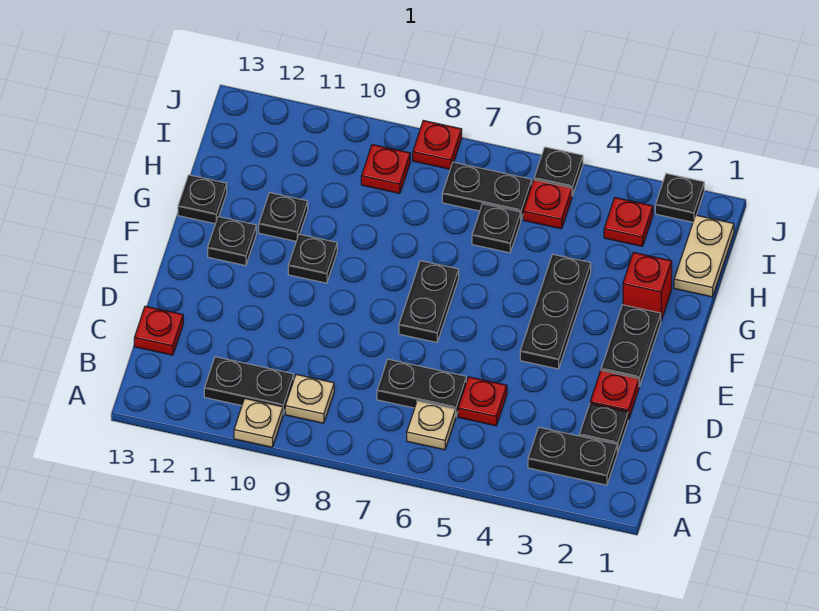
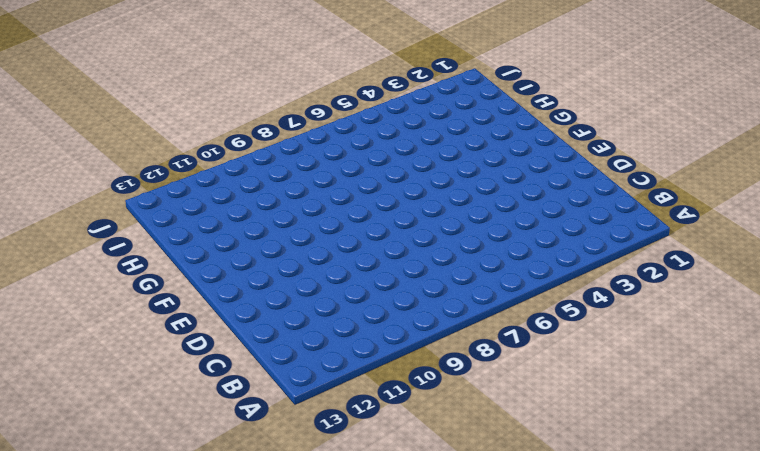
none -> tan plate A10 level 1
none -> black plate B2:B3 level 1
none -> tan plate B6 level 1

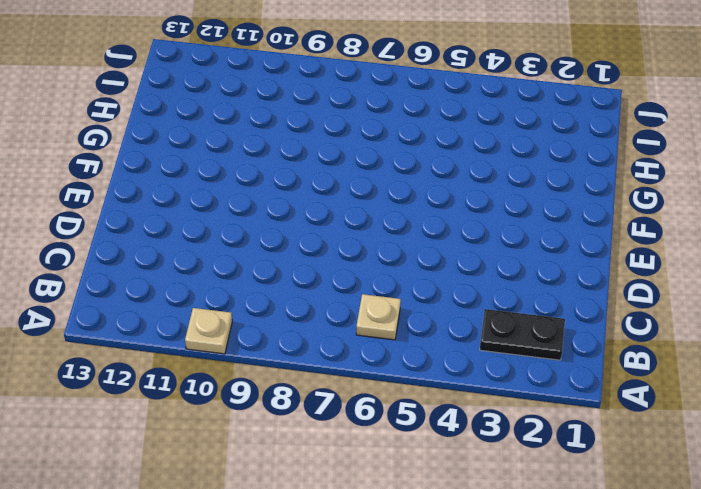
none -> tan plate B9 level 1
none -> black plate B10:B11 level 1
none -> black plate C2 level 1

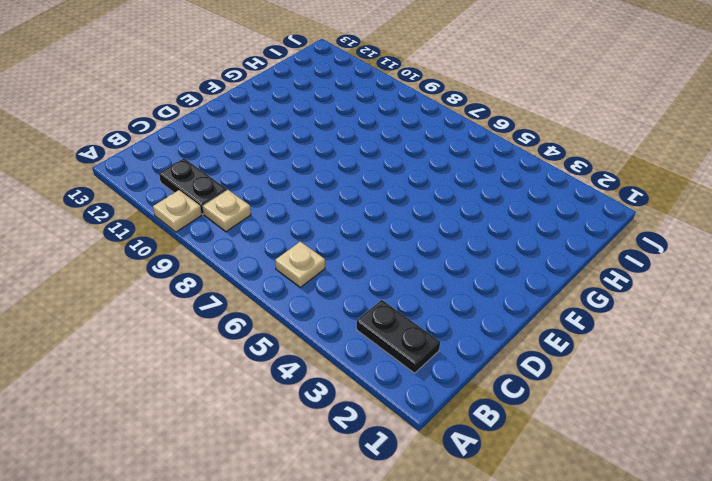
none -> black plate C2 level 1
none -> red plate C5 level 1
none -> black plate C6:C7 level 1

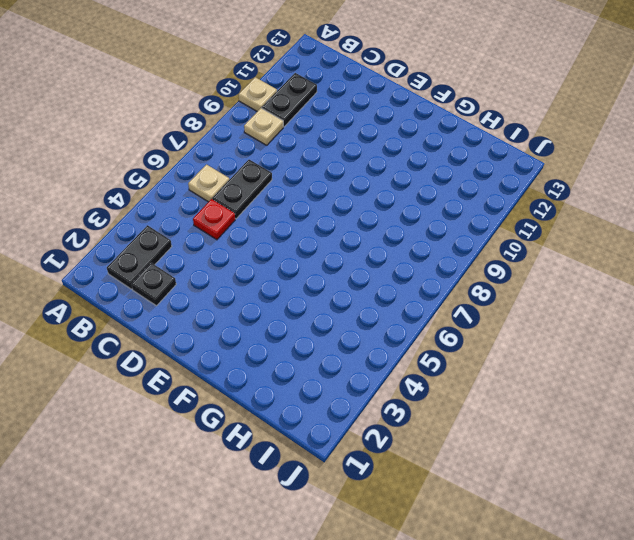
none -> red plate C13 level 1
none -> red plate D2 level 1
none -> black plate E2:F2 level 1

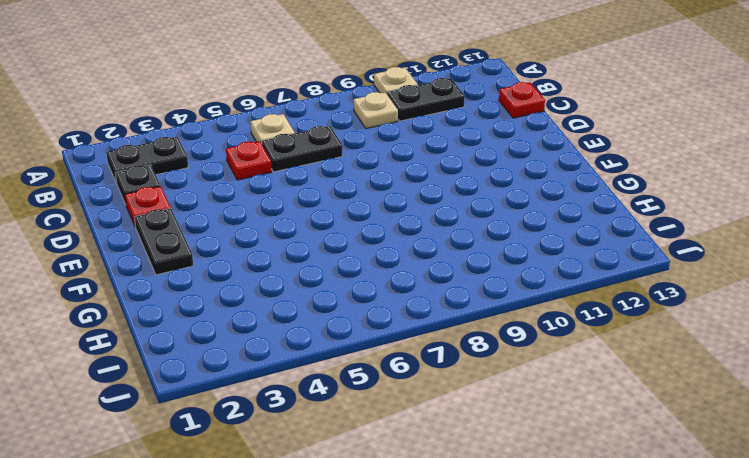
none -> black plate E4:G4 level 1
none -> black plate E7:F7 level 1
none -> black plate F10 level 1

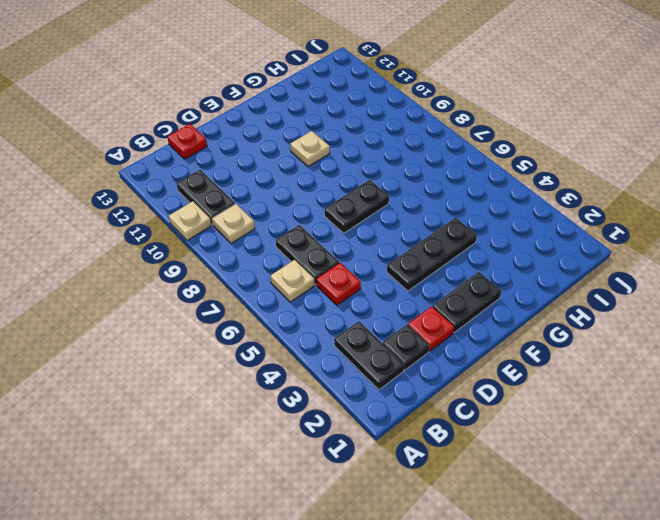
tan plate F10 level 1 -> black plate F10 level 1
none -> black plate F12 level 1
none -> red brick G2 level 1
none -> black plate G11 level 1

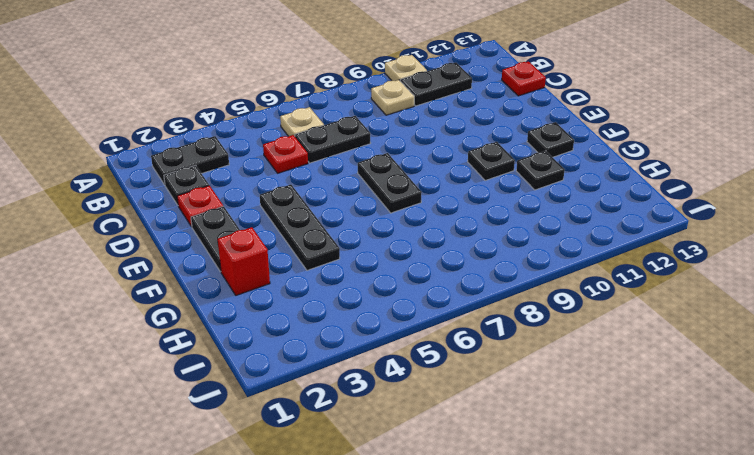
none -> black plate G13 level 1
none -> tan plate H1:I1 level 1
none -> black plate H6 level 1

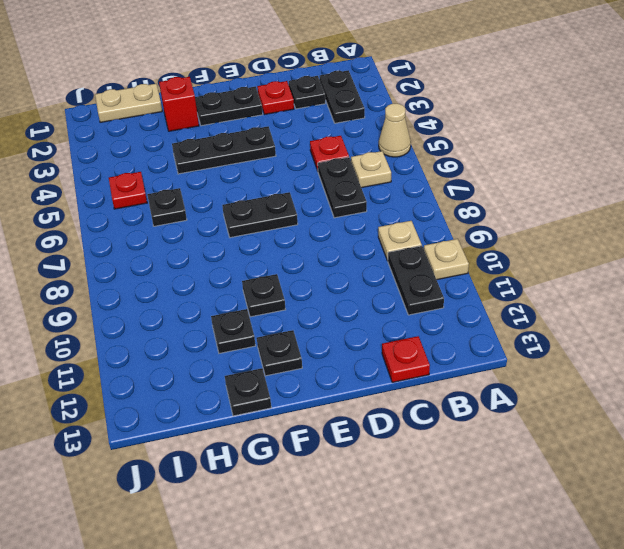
tan cone A5 level 1 -> none
none -> red plate I3 level 1
none -> black plate I6:I7 level 1
none -> red plate I9 level 1

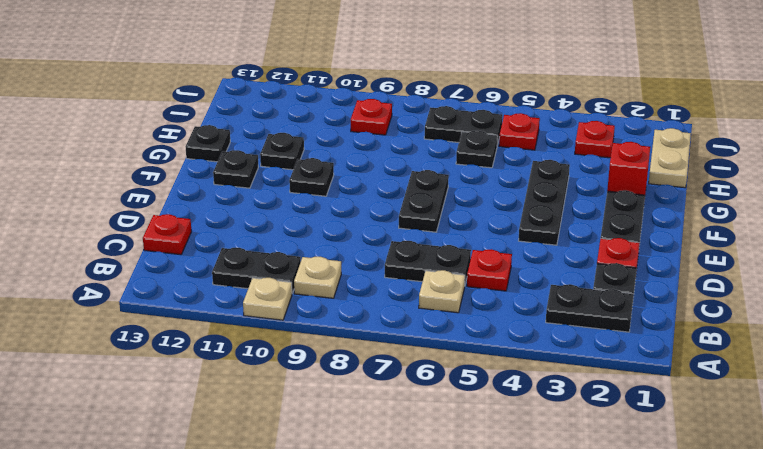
none -> black plate J2 level 1
none -> black plate J5 level 1
none -> red plate J8 level 1

